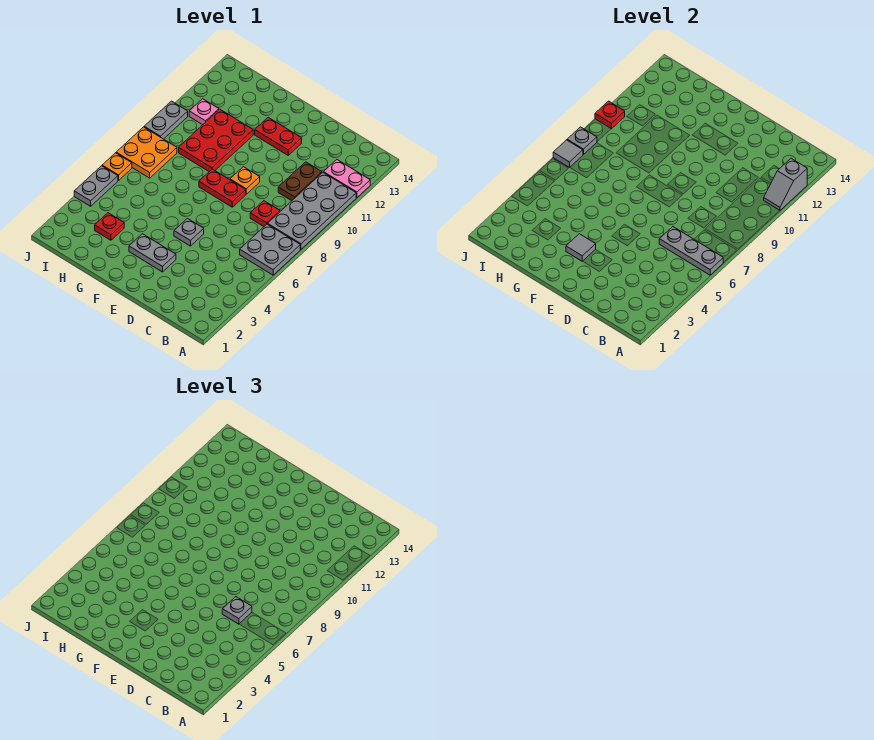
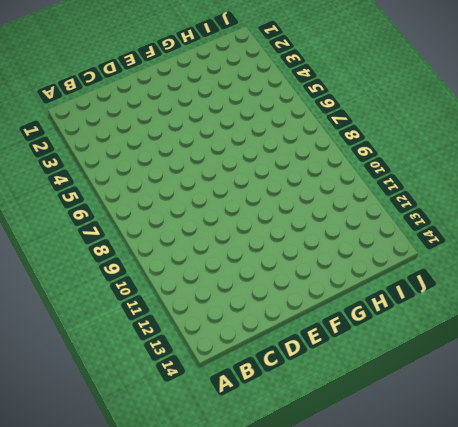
none -> grey plate A6:B7 level 1
none -> grey plate A8:B11 level 1
none -> pink plate A12:B12 level 1

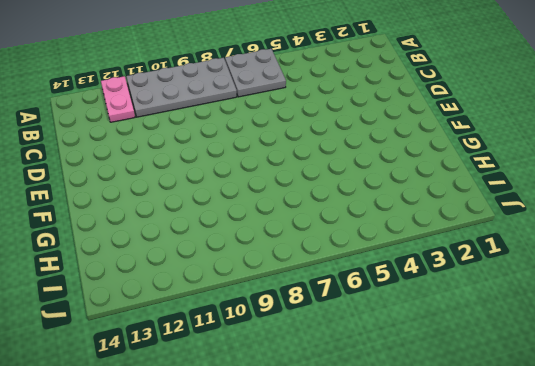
none -> red plate C8 level 1
none -> brown plate C10:C11 level 1
none -> grey plate E3:F3 level 1

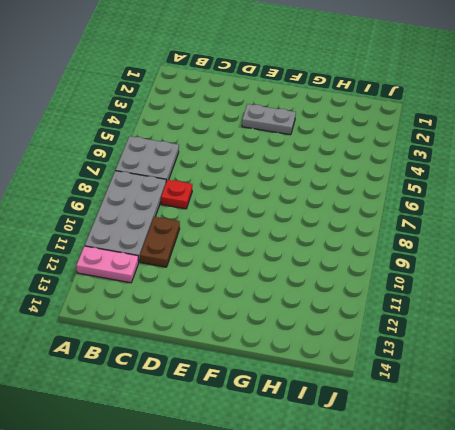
none -> grey plate E5 level 1
none -> red plate E8:F8 level 1
none -> orange plate E9 level 1

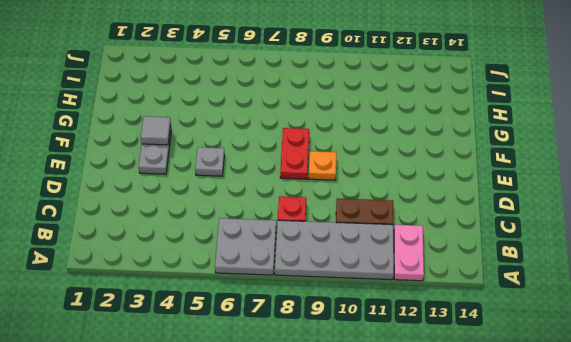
none -> red plate E12:F12 level 1
none -> red plate G9:H11 level 1
none -> red plate H3 level 1

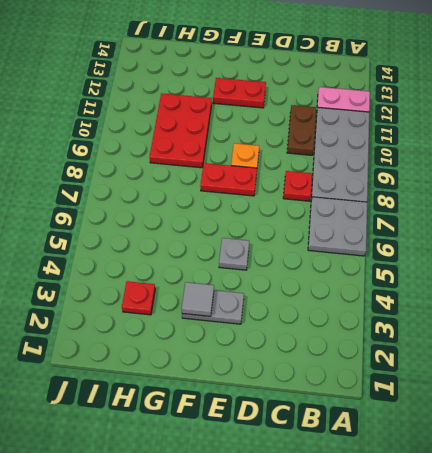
none -> orange plate I7:J8 level 1
none -> pink plate I11 level 1
none -> grey plate J4:J5 level 1

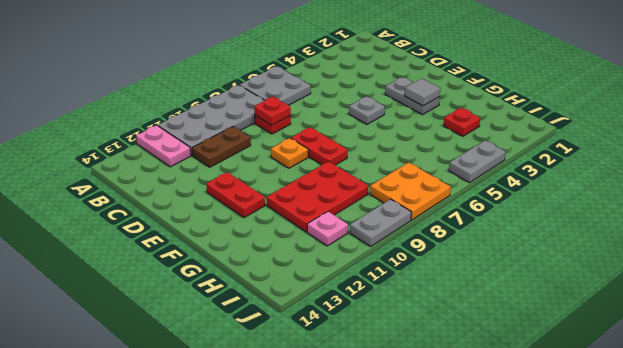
red plate C8 level 2 -> red plate J10 level 2
none -> orange plate J6 level 1
none -> grey plate A6:C6 level 2
none -> grey slope A11:A12 level 2 top 12

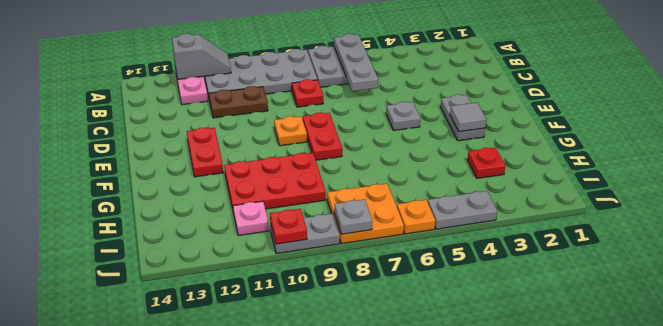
none -> grey tile J7 level 2
none -> grey plate C6 level 3

